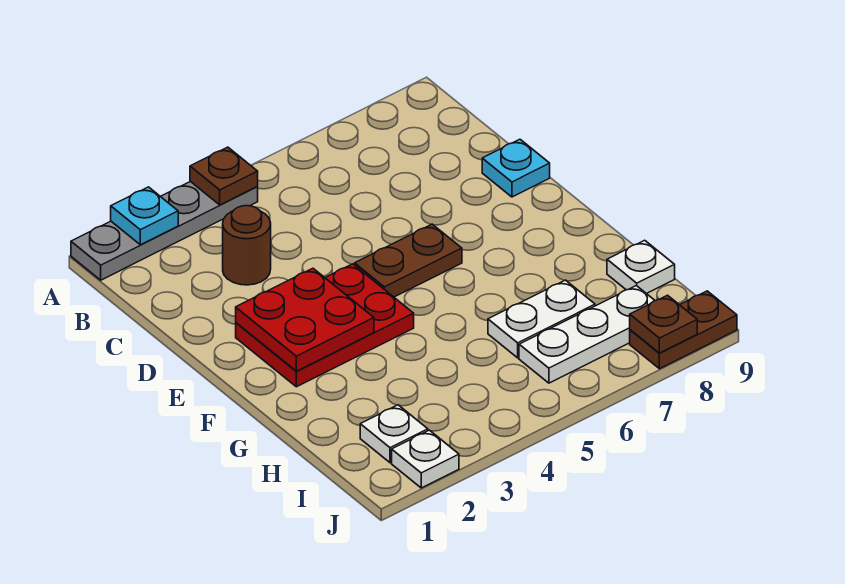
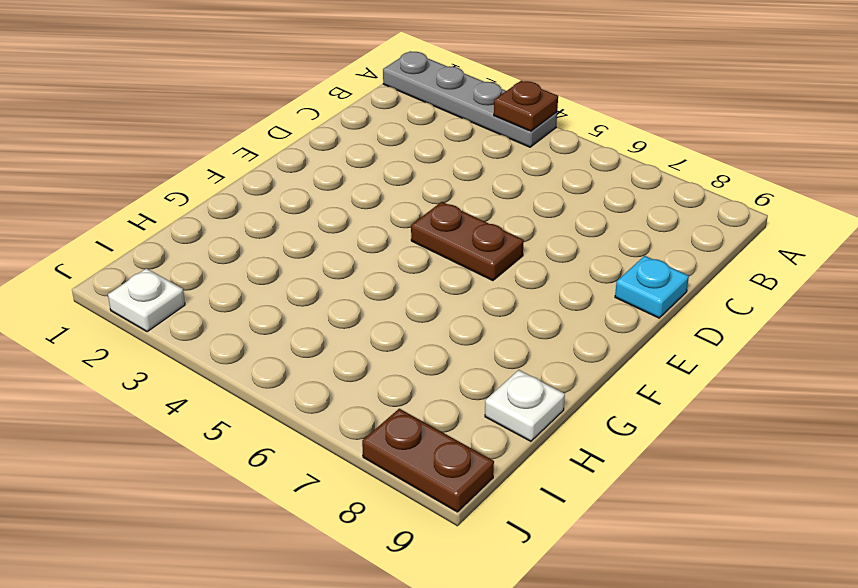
none -> brown round brick C3 level 1
none -> red plate E2:F4 level 1
none -> white plate H6:H7 level 1

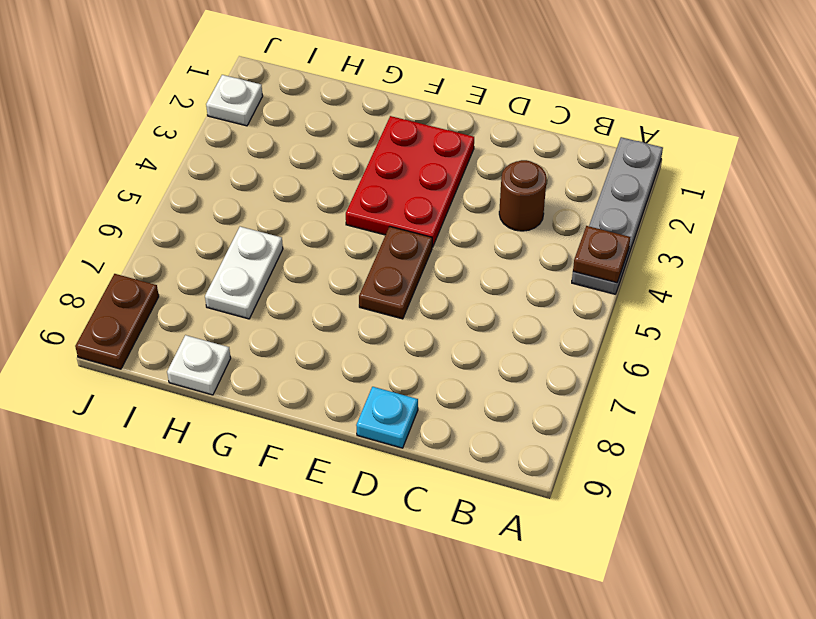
none -> white plate I2 level 1
none -> white plate I6:I8 level 1
none -> cyan plate A2 level 2

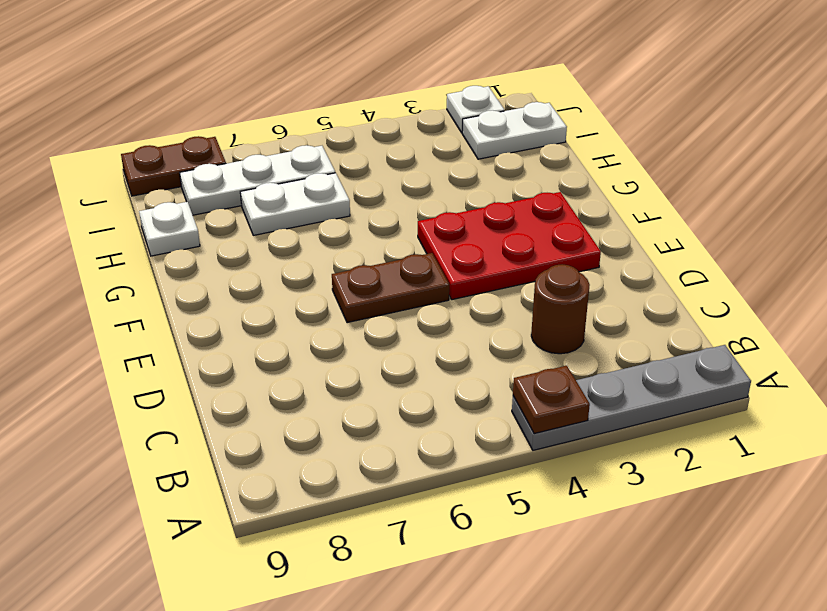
white plate I1:I2 level 1 -> white plate I2 level 1
none -> cyan plate D9 level 1
none -> cyan plate A2 level 2
none -> red plate E2:F3 level 2

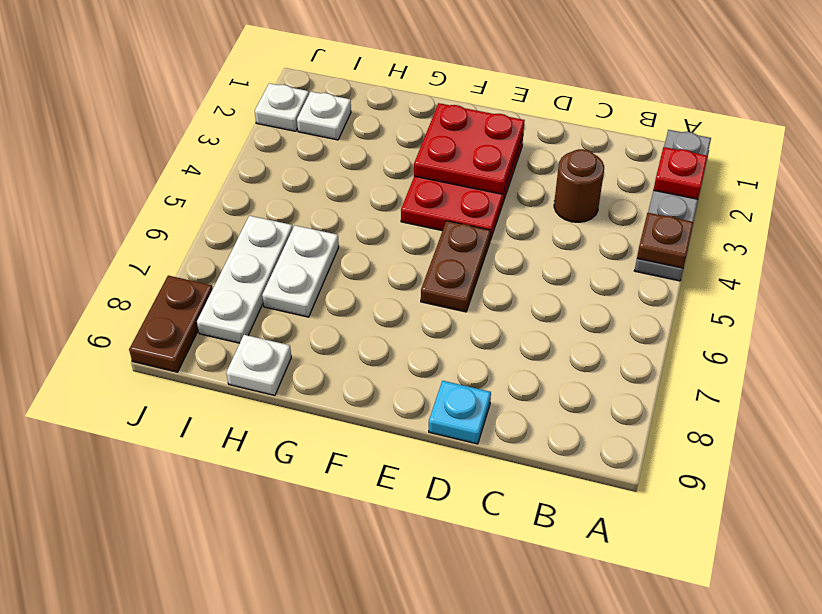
red plate A2 level 2 -> cyan plate A2 level 2
none -> brown plate J8 level 2

